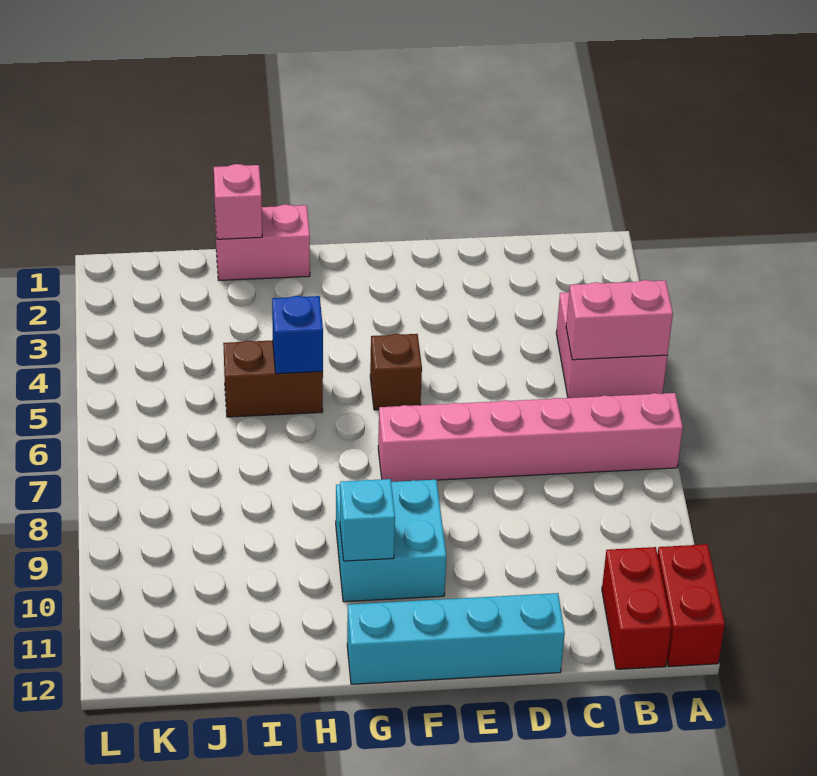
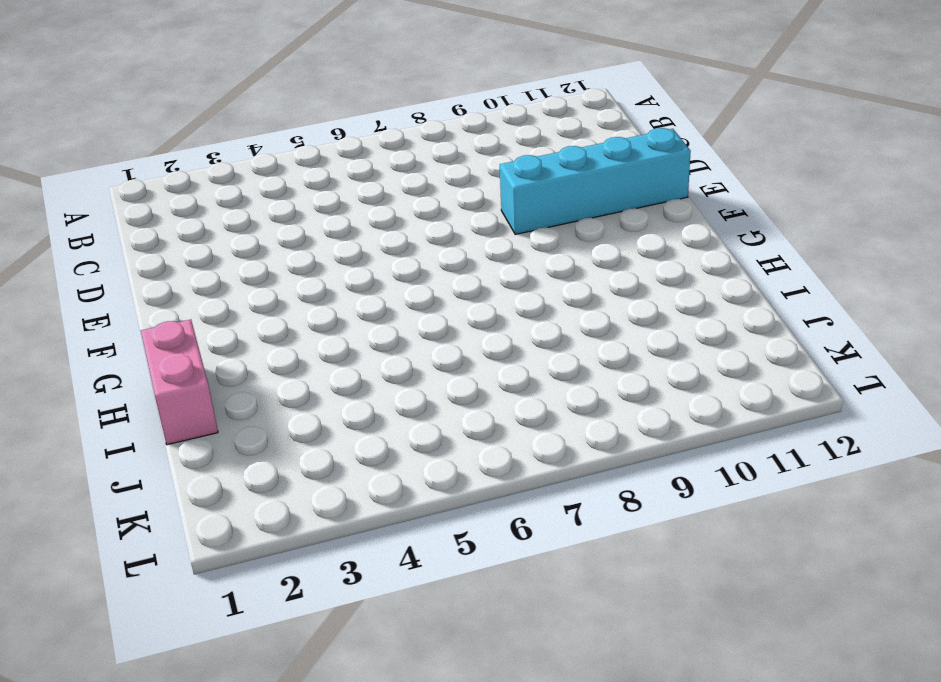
cyan brick E9:E12 level 1 -> cyan brick D12:G12 level 1
none -> pink brick A4:B5 level 1
none -> pink brick A7:F7 level 1
none -> red brick A11:A12 level 1

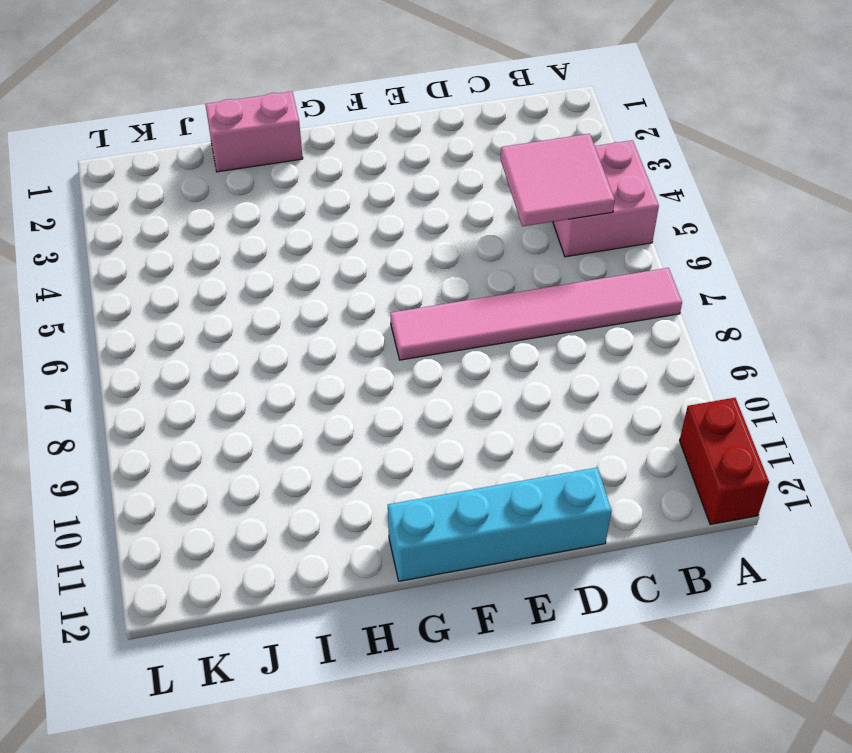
pink tile A7:F7 level 1 -> pink brick A7:F7 level 1
pink tile B4:C5 level 2 -> pink brick A5:B5 level 2
none -> red brick B11:B12 level 1
none -> brown brick F5 level 1
none -> cyan brick F9:G10 level 1

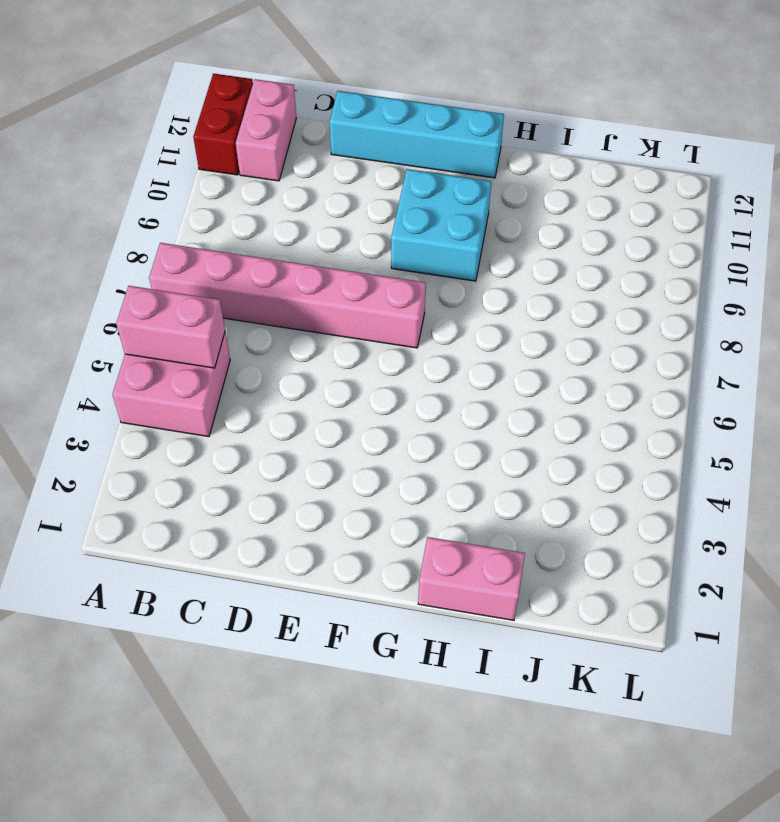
pink brick B11:B12 level 1 -> red brick B11:B12 level 1
none -> brown brick F5 level 1
none -> brown brick H5:I5 level 1
none -> cyan brick G10 level 2

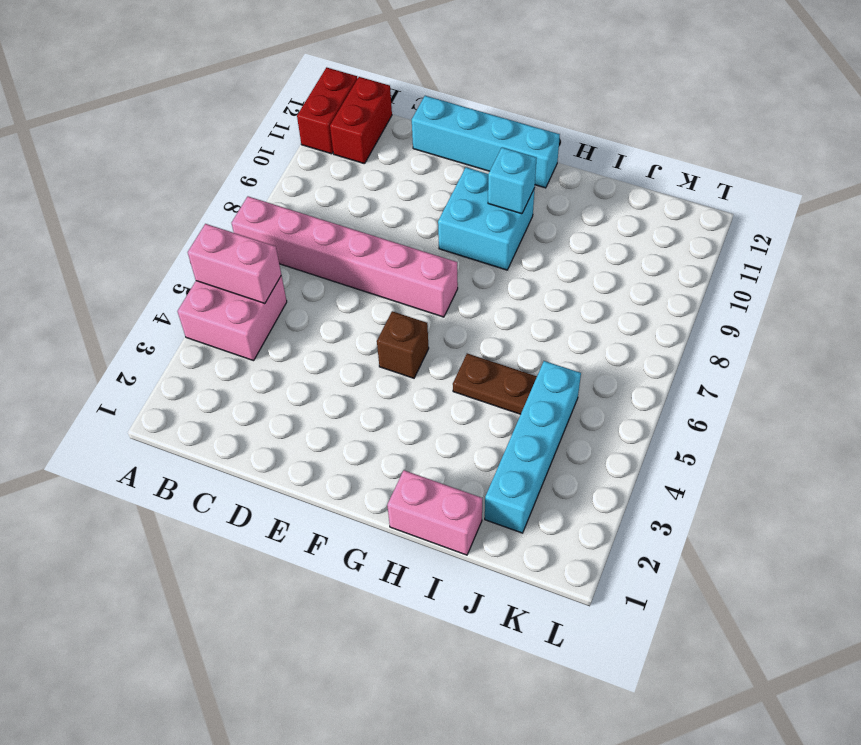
brown plate H5:I5 level 1 -> brown brick H5:I5 level 1
cyan brick J2:J5 level 1 -> none
none -> blue brick H5 level 2
none -> pink brick I1 level 2

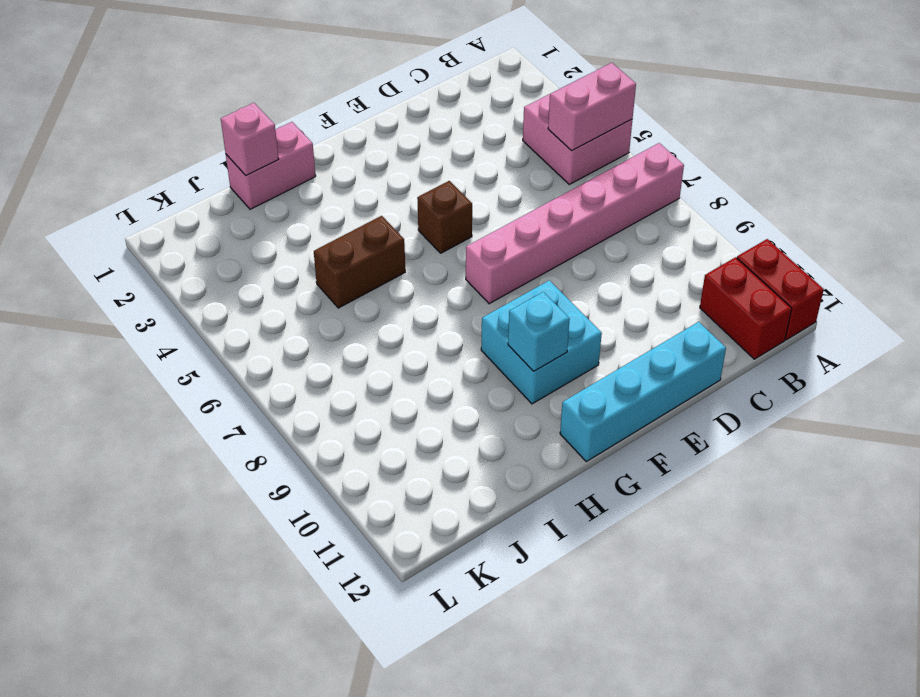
none -> blue brick H5 level 2

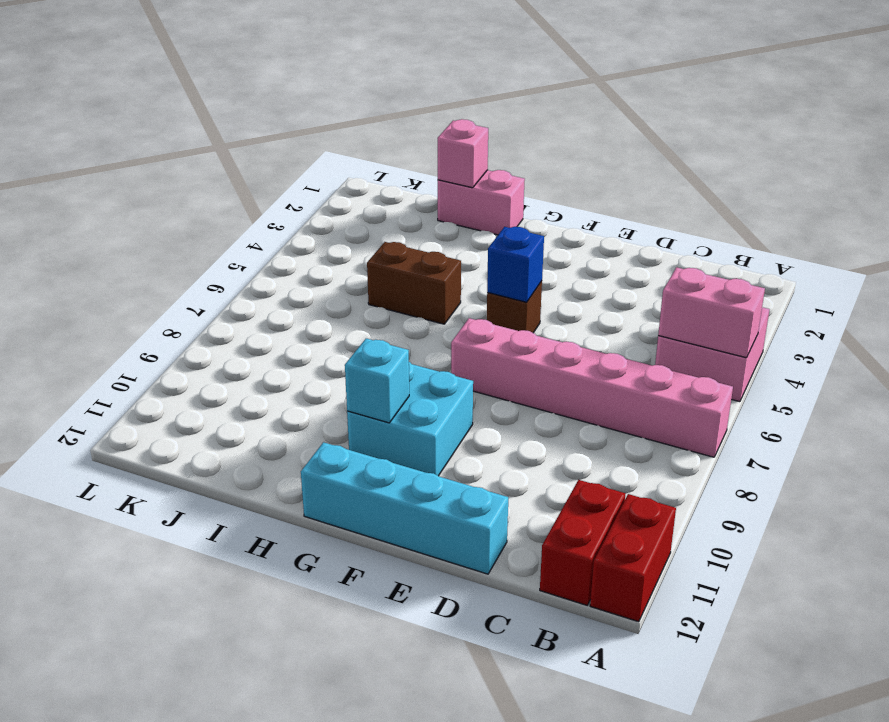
blue brick F5 level 2 -> blue brick H5 level 2

